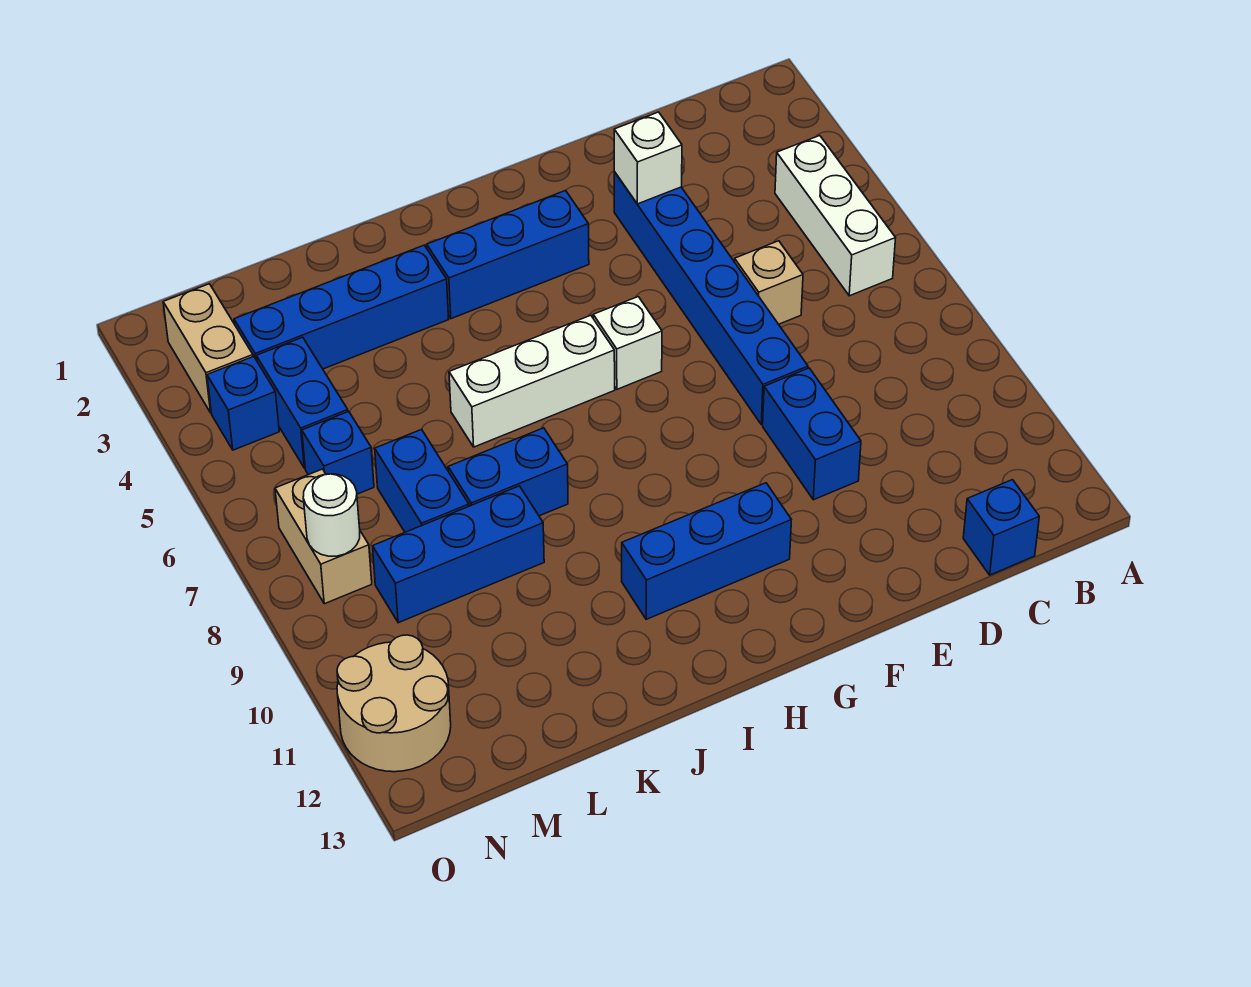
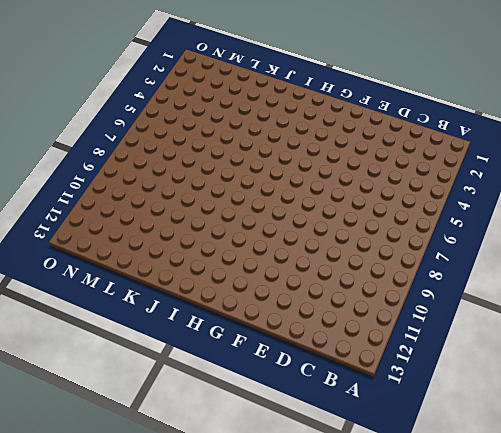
none -> white brick B4:B6 level 1
none -> blue brick C13 level 1
none -> tan brick D6 level 1

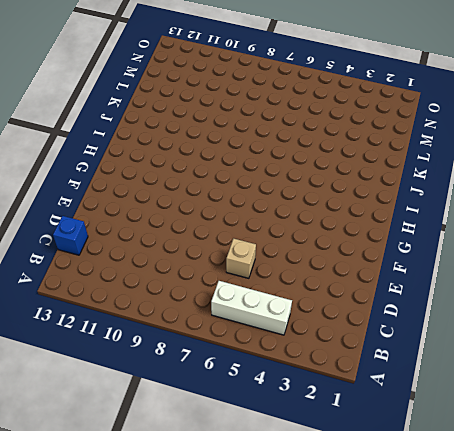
none -> blue brick E3:E8 level 1
none -> blue brick E9:E10 level 1
none -> blue brick G3:I3 level 1

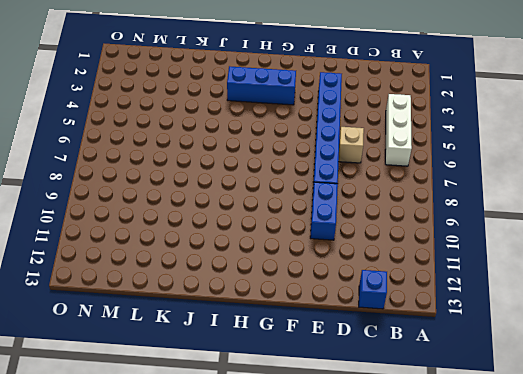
none -> white brick G6 level 1
none -> blue brick G11:I11 level 1
none -> white brick H6:J6 level 1

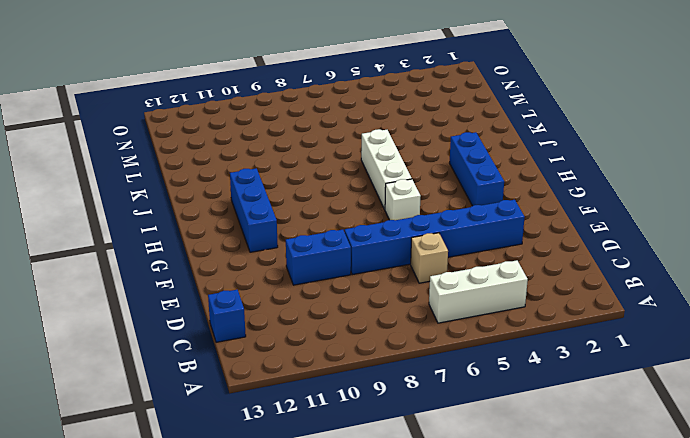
none -> blue brick J3:M3 level 1
none -> blue brick J8:K8 level 1
none -> blue brick K9:M9 level 1

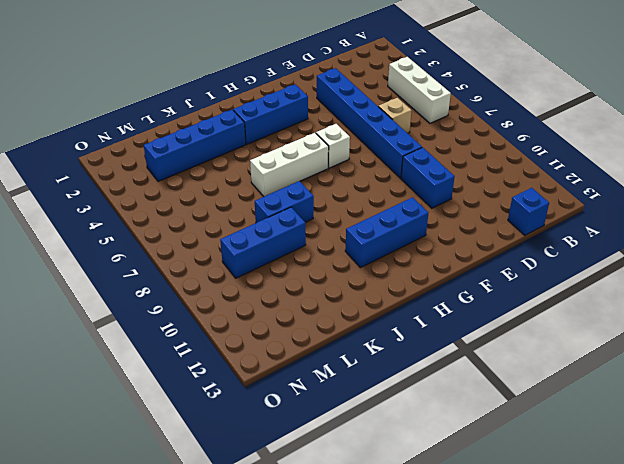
none -> blue brick L7:L8 level 1
none -> blue brick M4:M5 level 1
none -> blue brick M6 level 1

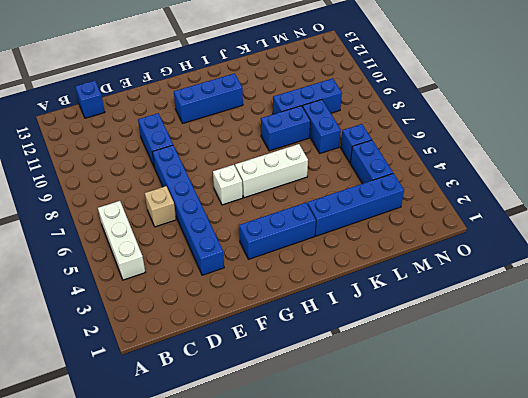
none -> tan brick N2:N3 level 1
none -> blue brick N4 level 1
none -> tan brick N7:N8 level 1

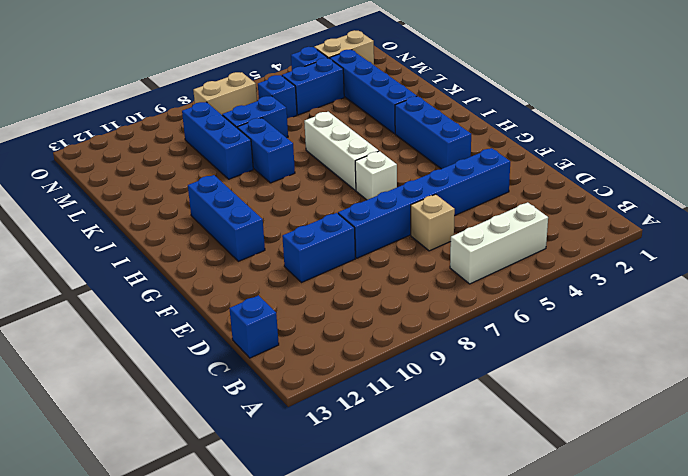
none -> tan round brick N11:O12 level 1
none -> white brick E3 level 2
none -> white round brick N8 level 2

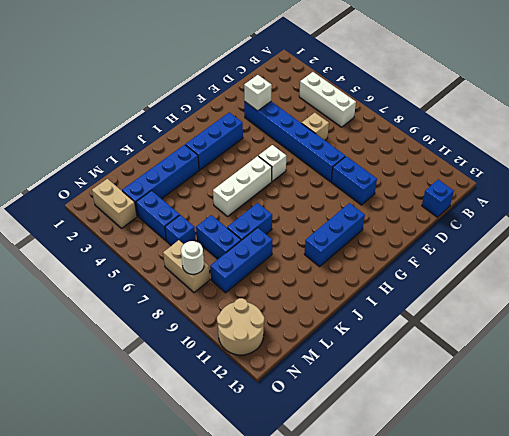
none -> blue brick N4 level 1

